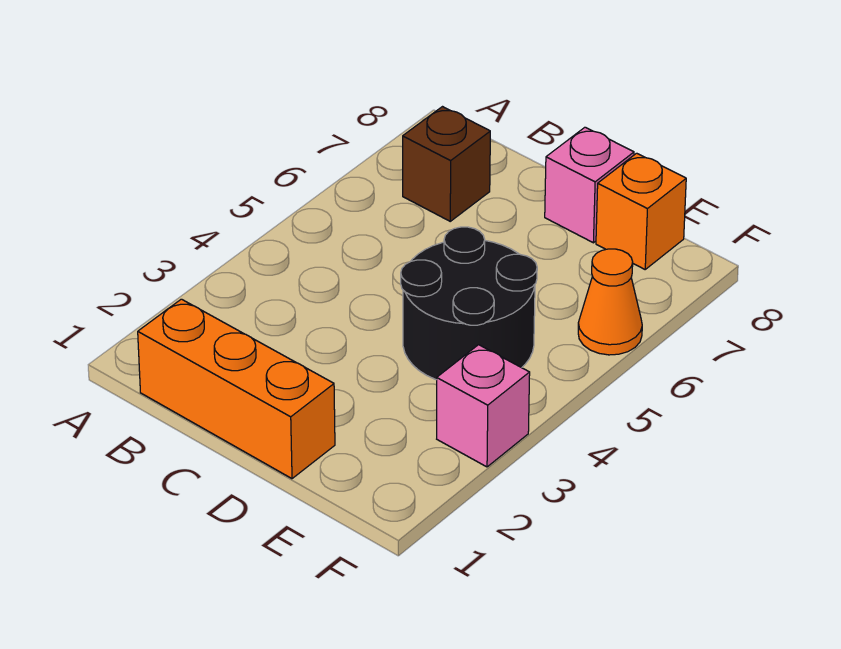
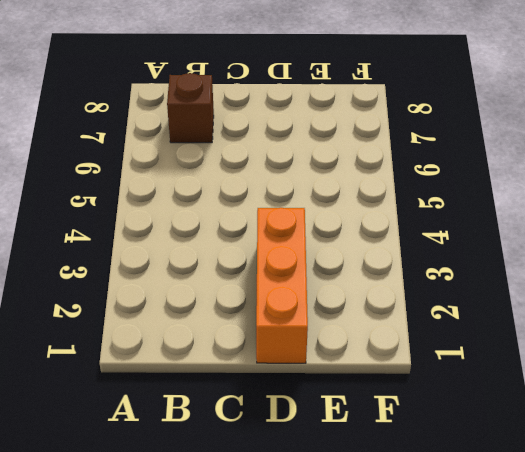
orange brick D1:D3 level 1 -> orange brick B1:D1 level 1
none -> black round brick D4:E5 level 1
none -> pink brick D8 level 1

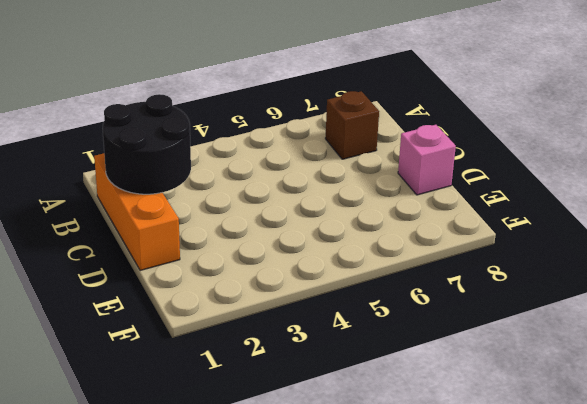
black round brick B1:C2 level 2 -> black round brick D4:E5 level 1
none -> orange brick E8 level 1
none -> pink brick F3 level 1

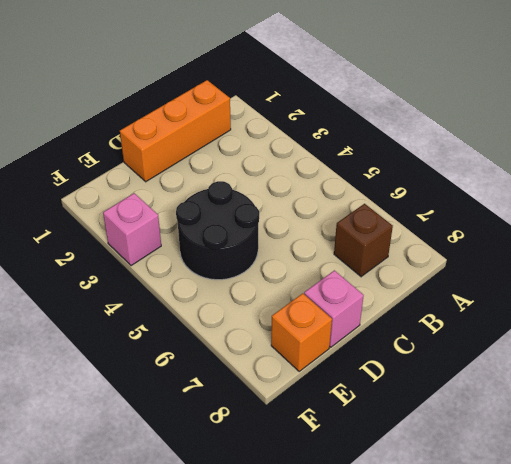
none -> orange cone F6 level 1

